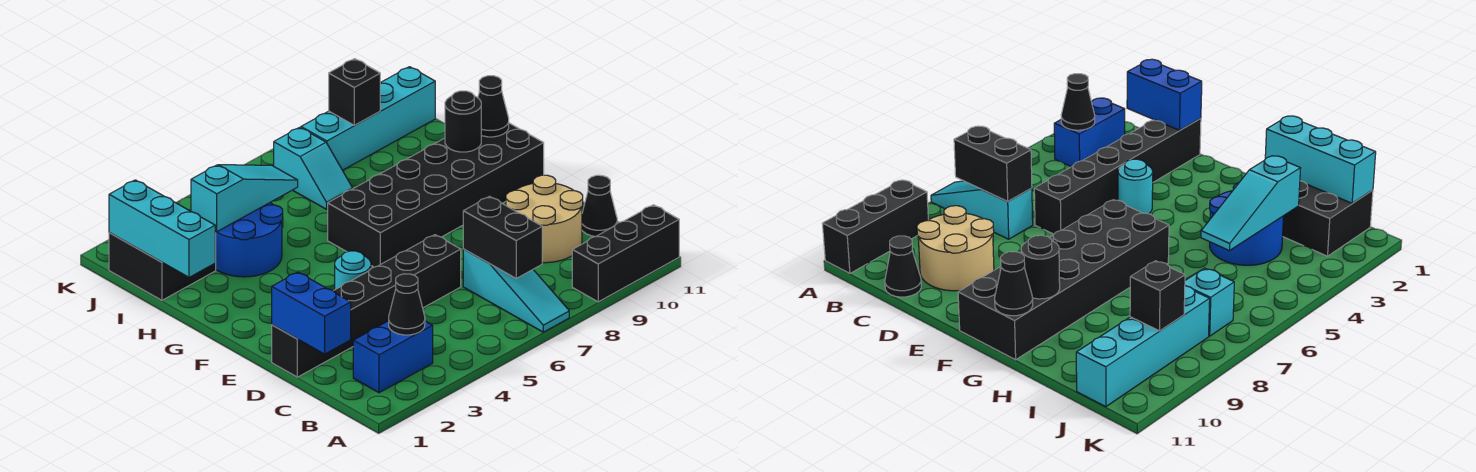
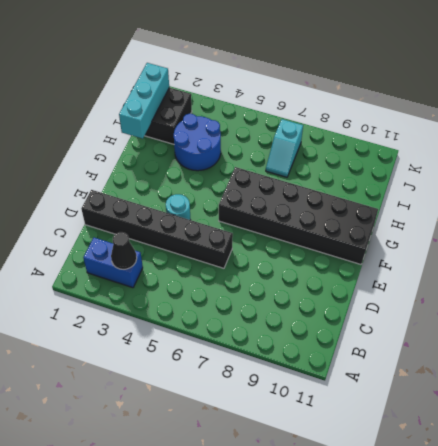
none -> cyan slope A7:C7 level 1 top C
none -> black brick A9:A11 level 1
none -> tan round brick C9:D10 level 1

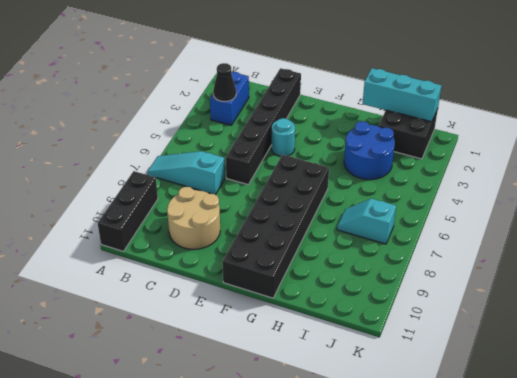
none -> black cone C11 level 1
none -> cyan brick J8:J11 level 1
none -> black brick B7:C7 level 2

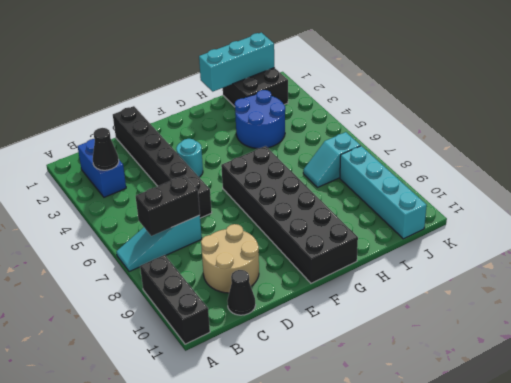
none -> blue brick C1:D1 level 2
none -> black round brick G10 level 2
none -> black cone G11 level 2

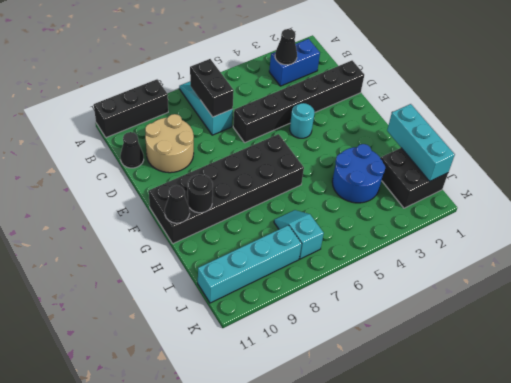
none -> blue brick C1:D1 level 2
none -> cyan slope I3:I5 level 2 top 3
none -> black brick J9 level 2

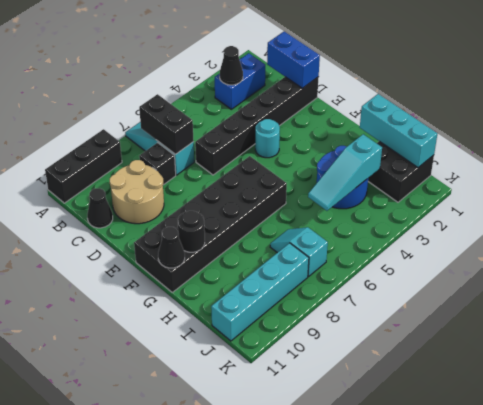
black brick C8 level 1 -> black brick J9 level 2

